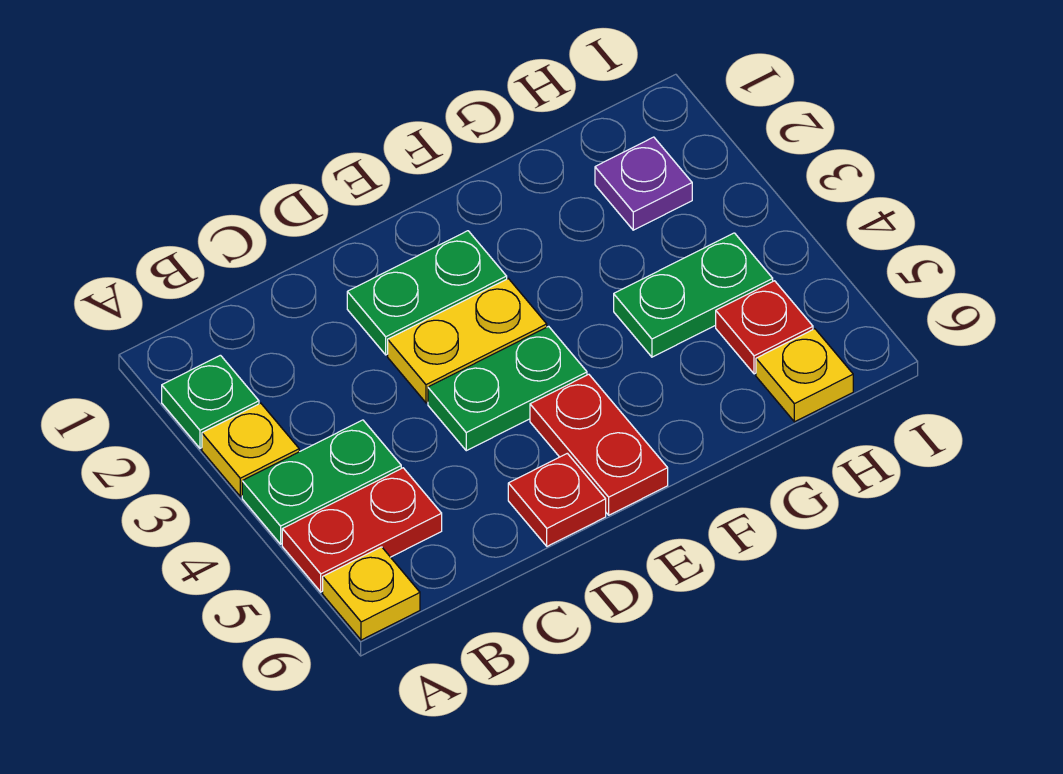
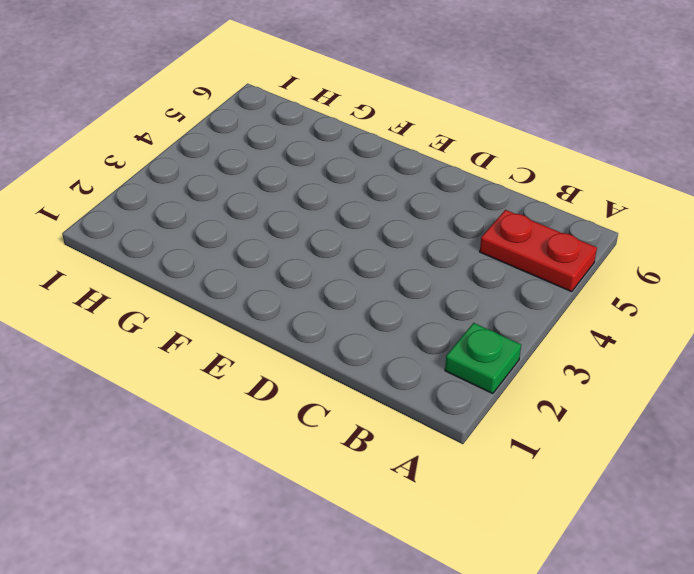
none -> yellow plate A3 level 1
none -> green plate A4:B4 level 1
none -> yellow plate A6 level 1

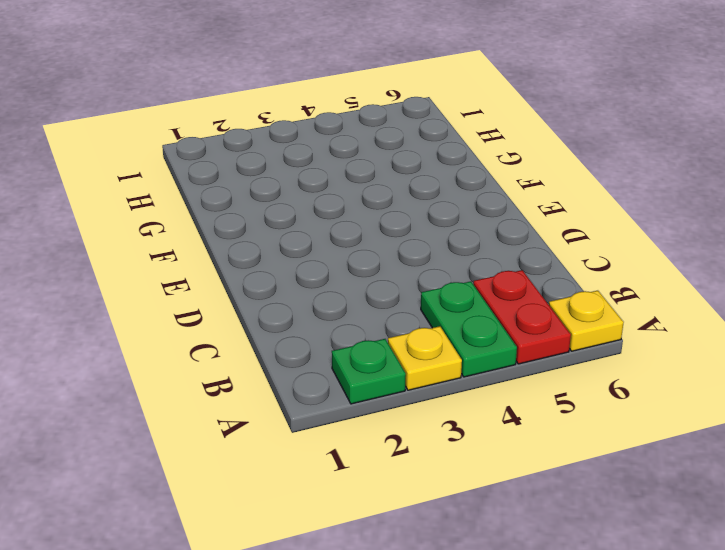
none -> green plate D2:E2 level 1
none -> yellow plate D3:E3 level 1
none -> green plate D4:E4 level 1

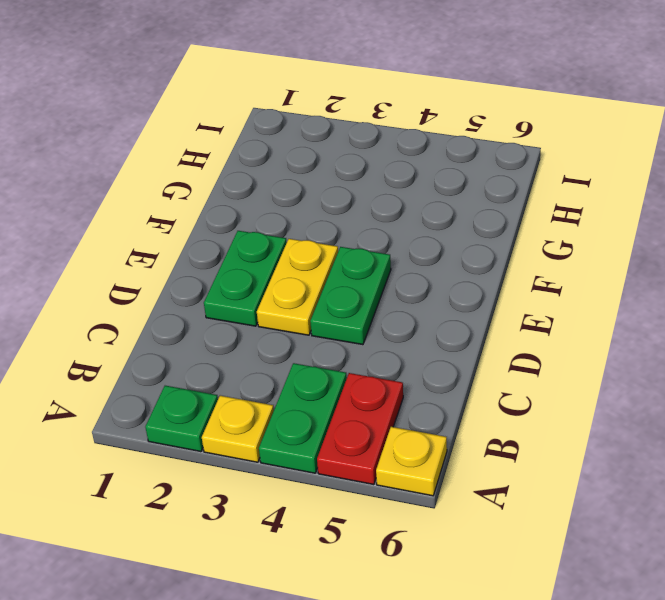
none -> red plate D6 level 1
none -> red plate E5:E6 level 1
none -> green plate G4:H4 level 1

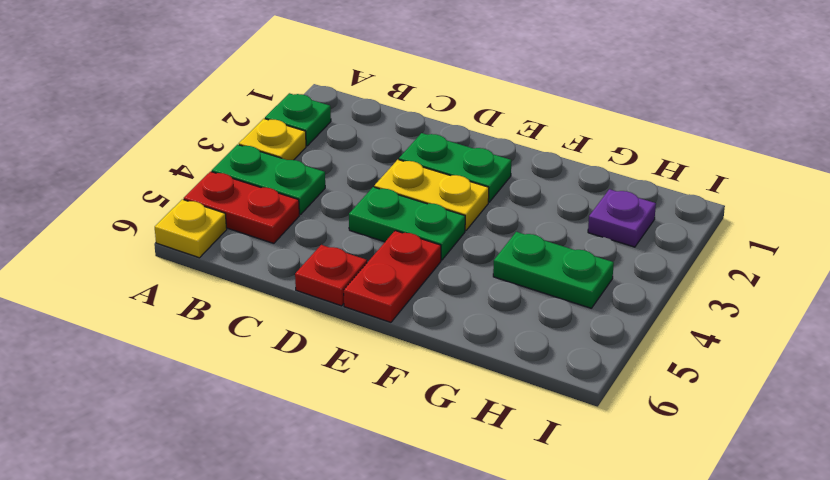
none -> red plate H5 level 1
none -> yellow plate H6 level 1

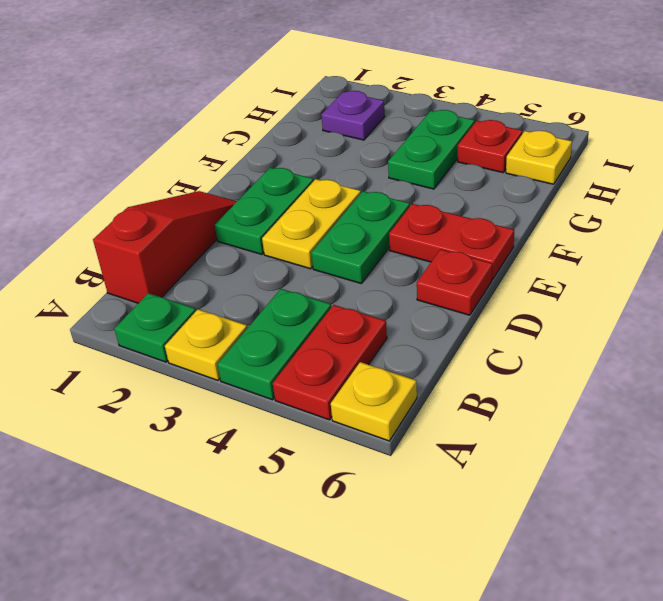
red slope B1:D1 level 1 top B -> none

